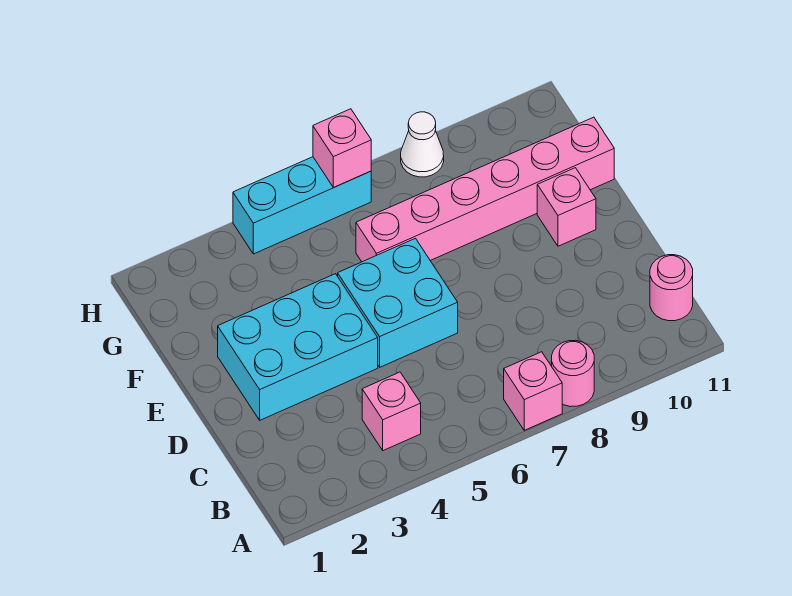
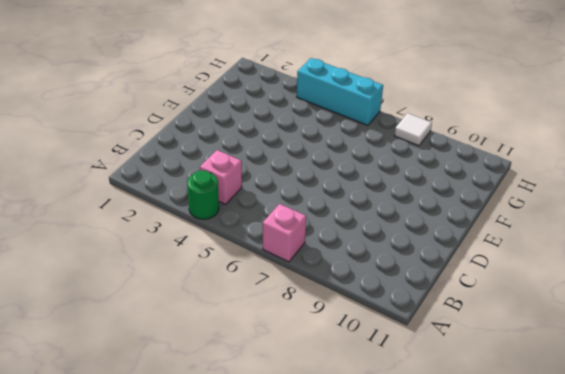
green round brick A4 level 1 -> none
white tile H8 level 1 -> white cone H8 level 1
none -> pink round brick A8 level 1
none -> pink round brick B11 level 1

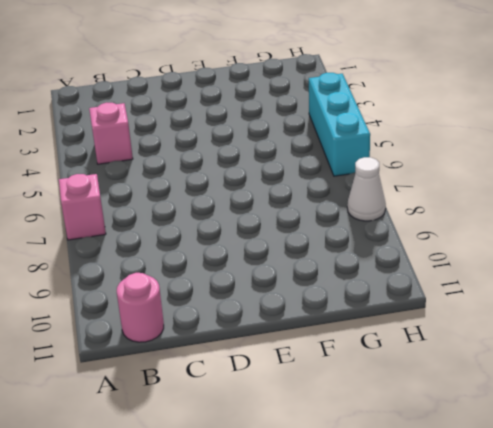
none -> pink round brick A8 level 1
none -> cyan brick D2:E4 level 1

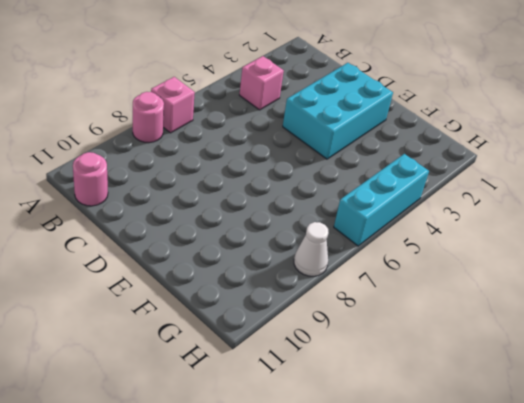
none -> cyan brick D5:E6 level 1
none -> pink brick E10 level 1

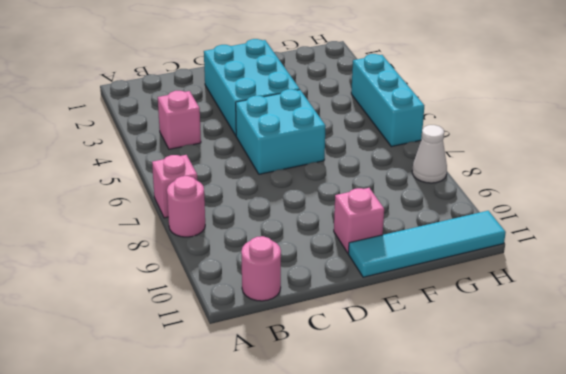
cyan tile E11:H11 level 1 -> pink brick F6:F11 level 1
none -> pink brick H6 level 2

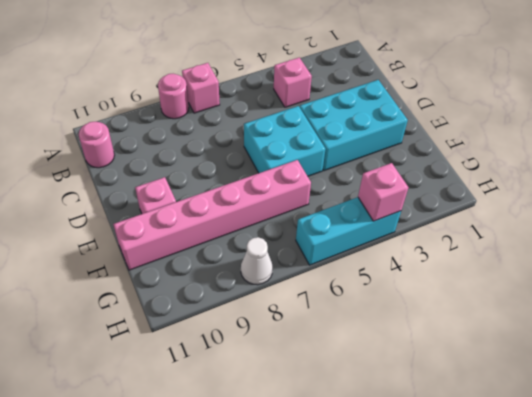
pink brick H4 level 2 -> pink brick H6 level 2

